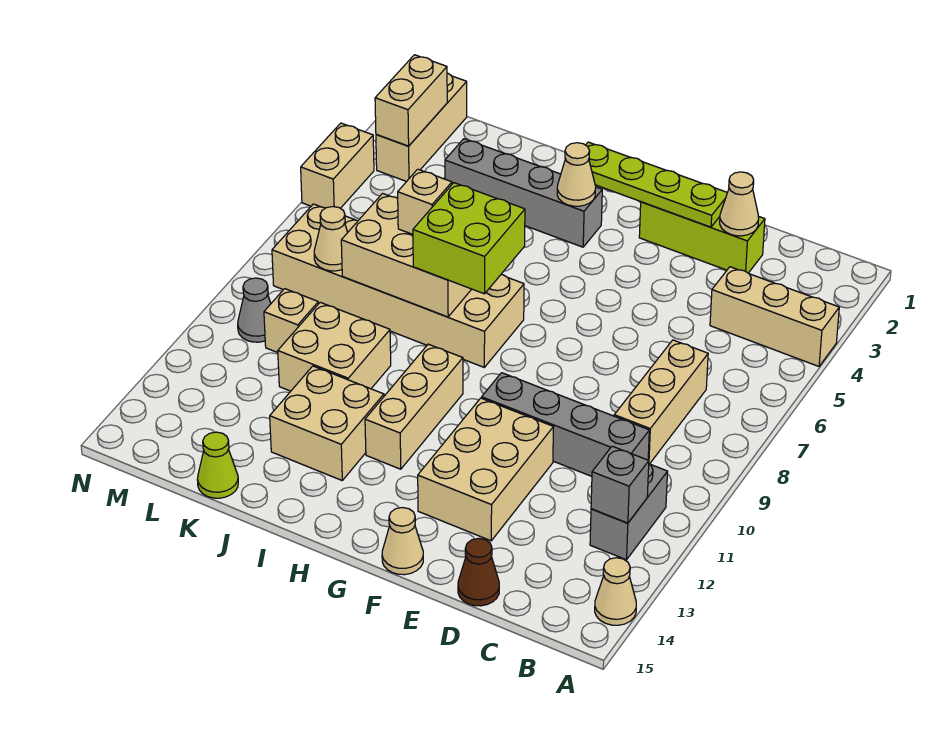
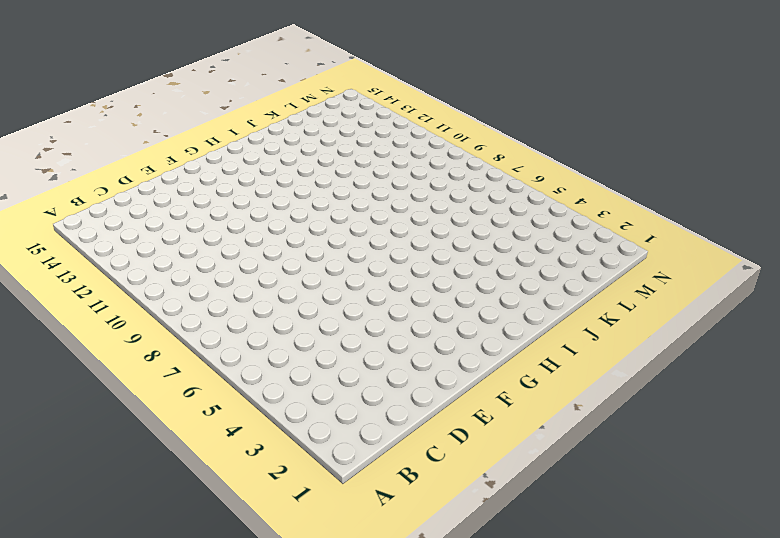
none -> tan brick A4:C4 level 1
none -> tan cone A14 level 1
none -> grey brick B11:B12 level 1

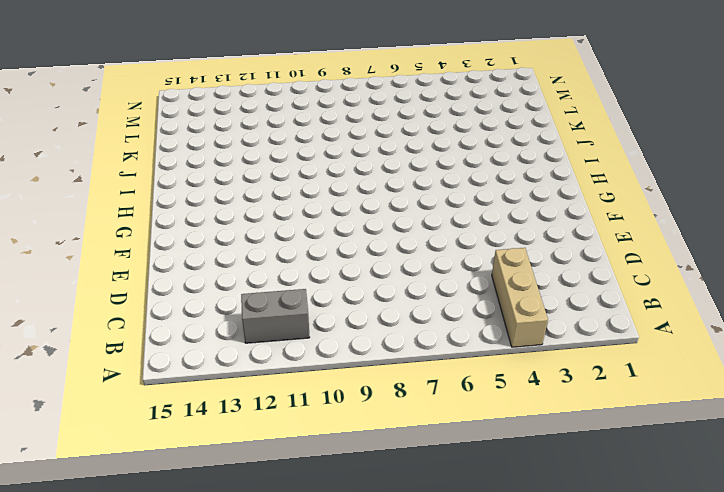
none -> tan cone A14 level 1
none -> tan brick C7:C9 level 1
none -> grey brick C10:F10 level 1

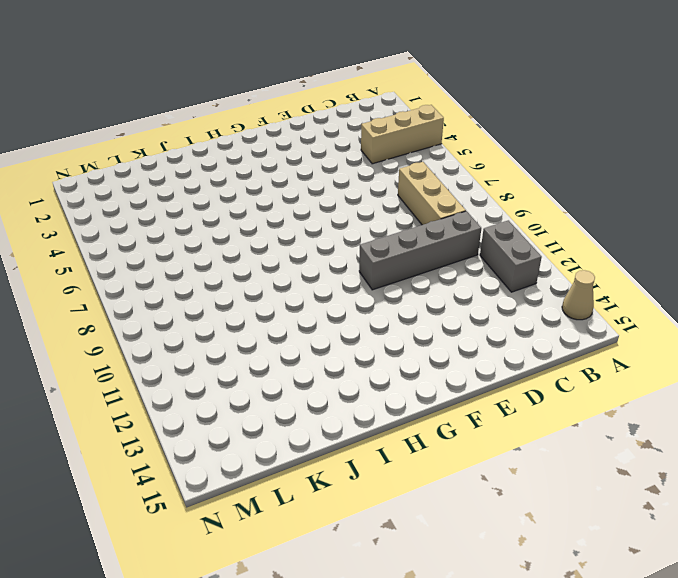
none -> lime brick D2:F2 level 1
none -> brown cone D15 level 1
none -> tan brick E11:F13 level 1

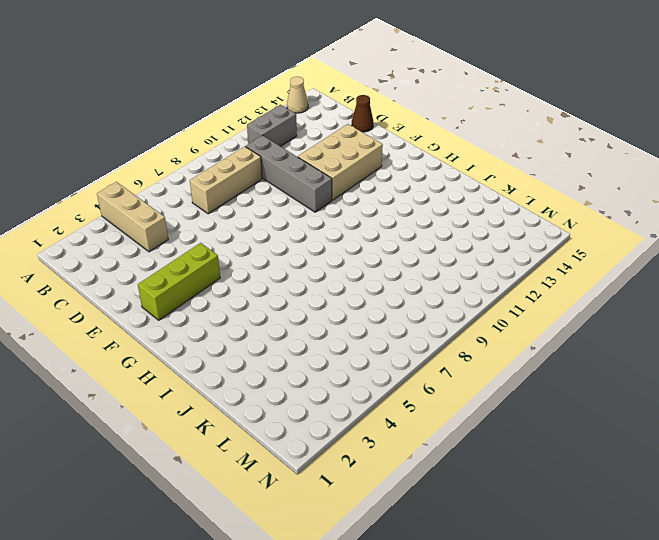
lime brick F2:F4 level 1 -> lime brick D2:F2 level 1
none -> tan cone F15 level 1
none -> grey brick H3:K3 level 1
none -> tan brick H7:M8 level 1

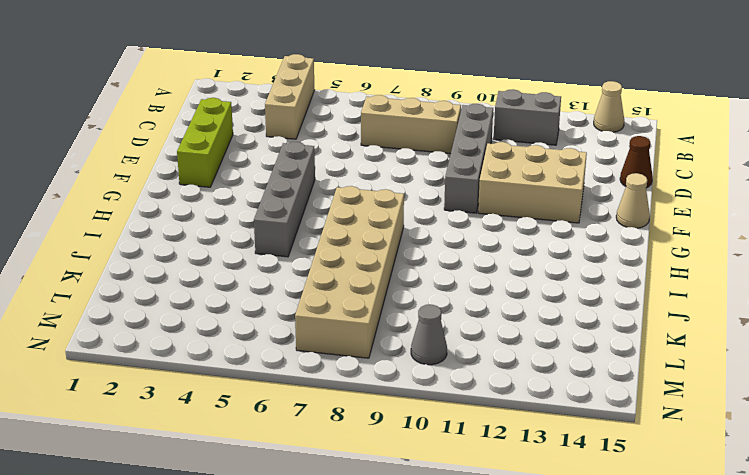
grey brick F5:I5 level 1 -> grey brick H3:K3 level 1
none -> tan brick H10:H12 level 1
none -> tan brick I12:J13 level 1
none -> tan brick J10:K11 level 1

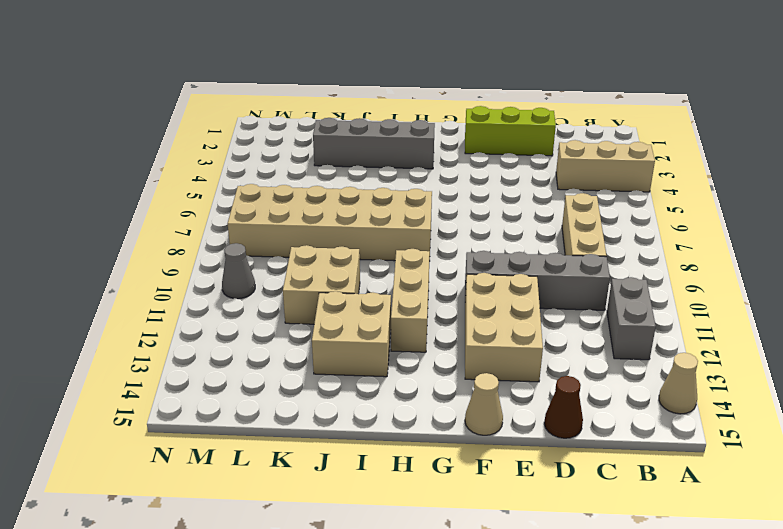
none -> lime cone K15 level 1
none -> tan brick L10 level 1
none -> tan brick M1:M3 level 1

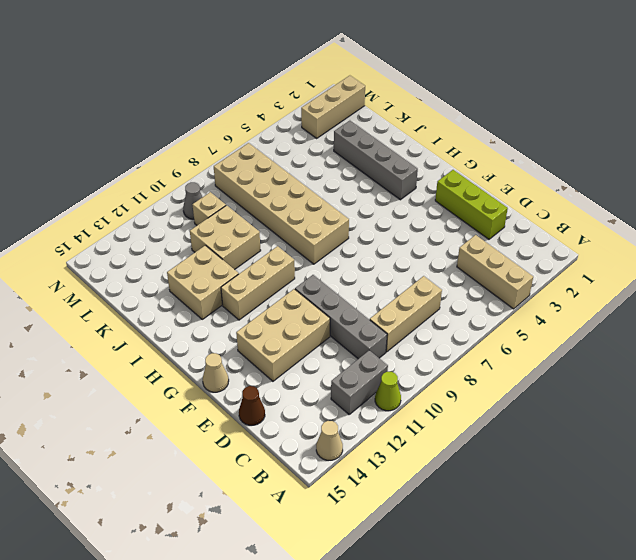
lime cone A11 level 1 -> lime cone K15 level 1
none -> tan brick N4:N5 level 1
none -> grey brick B12 level 2
none -> tan cone D2 level 2

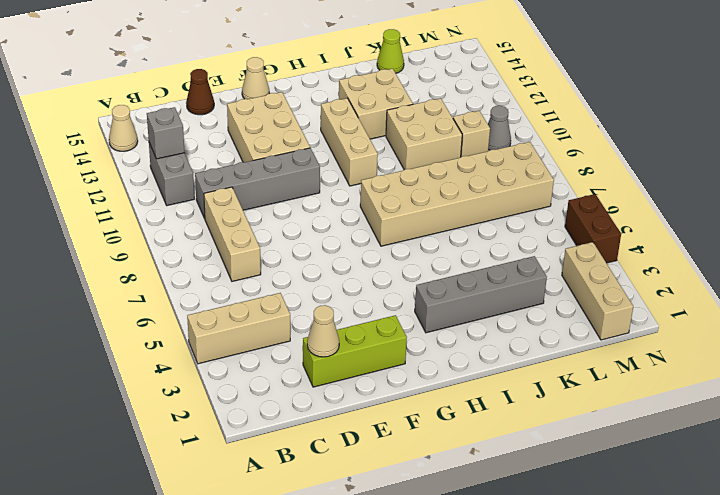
brown brick N4:N5 level 1 -> tan brick N4:N5 level 1
none -> lime plate E2:H2 level 2
none -> tan cone H3 level 2
none -> tan brick I7:K8 level 2

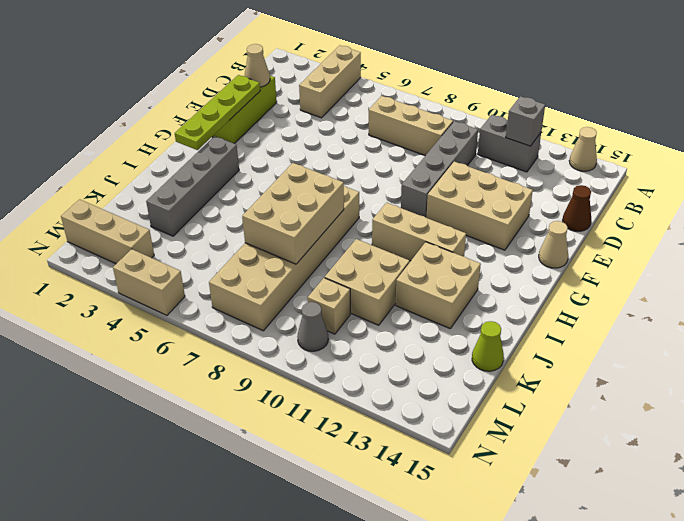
none -> tan cone H3 level 2
none -> tan cone L8 level 2
none -> tan brick M2:M3 level 2

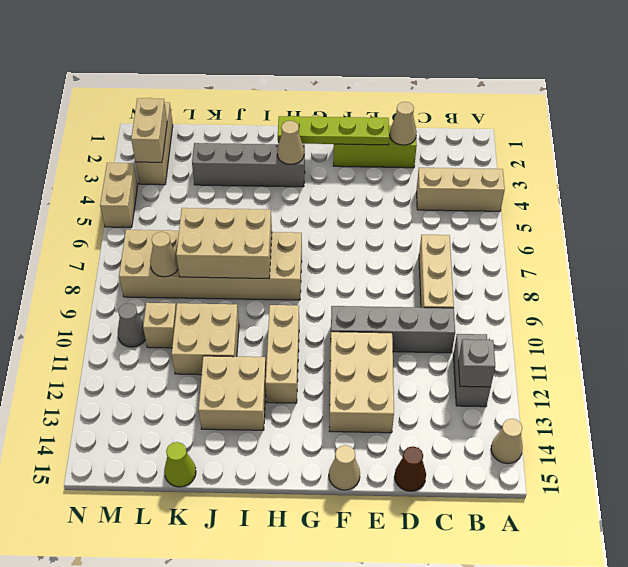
none -> lime brick H7:I8 level 3
none -> tan brick J7 level 3

